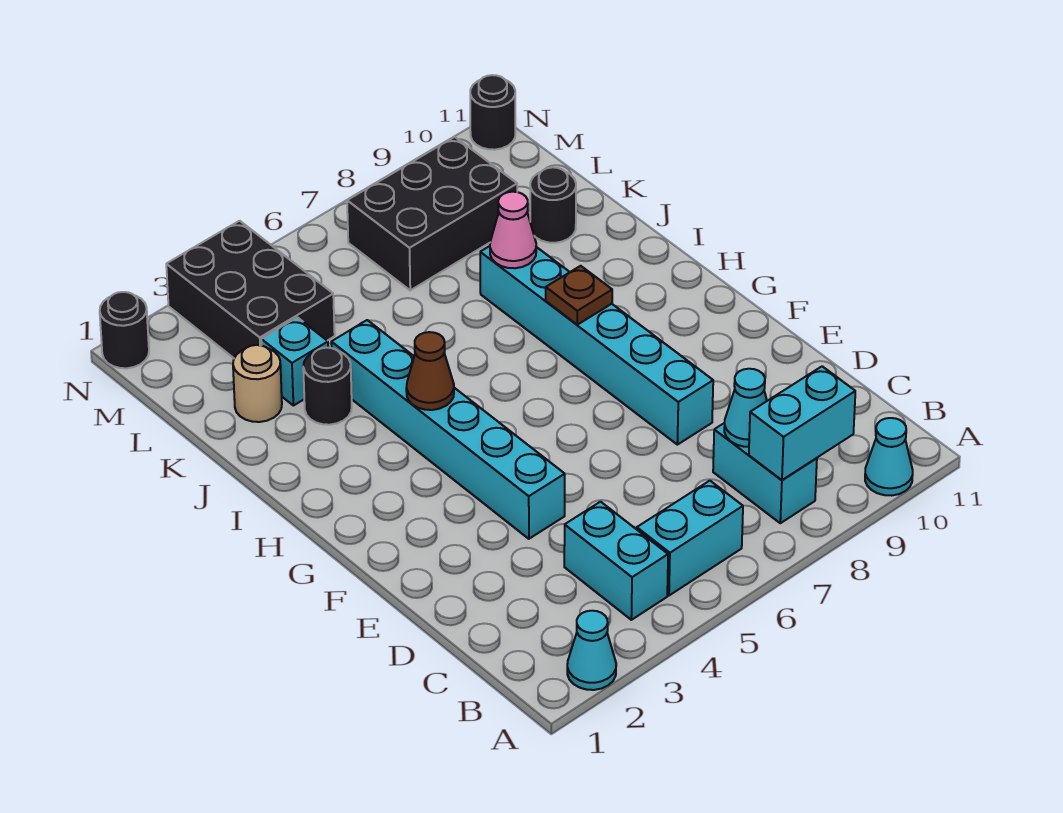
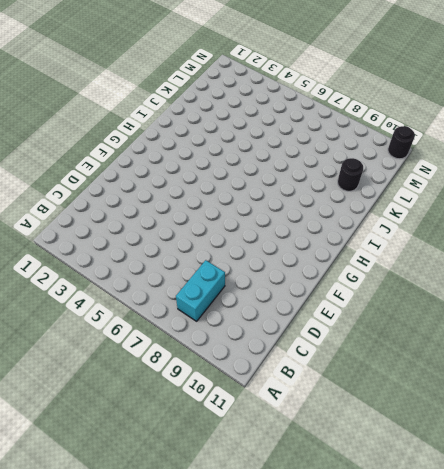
none -> cyan cone A2 level 1
none -> cyan cone A10 level 1
none -> cyan brick B4:C4 level 1

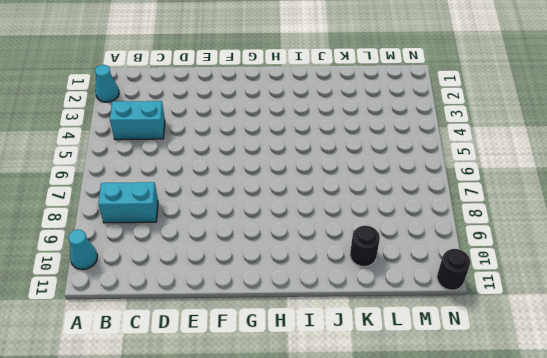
none -> cyan brick B5:B6 level 1
none -> cyan brick E4:J4 level 1
none -> cyan brick E8:J8 level 1

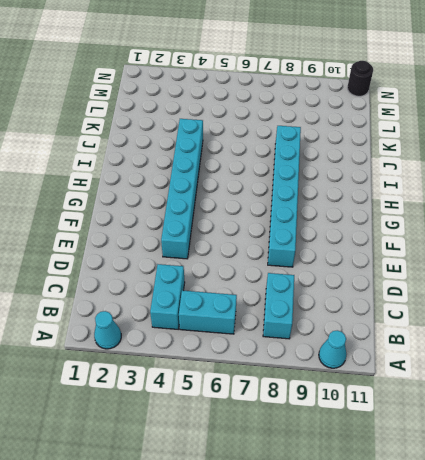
none -> black round brick J3 level 1
none -> tan round brick K2 level 1
none -> cyan brick K3 level 1

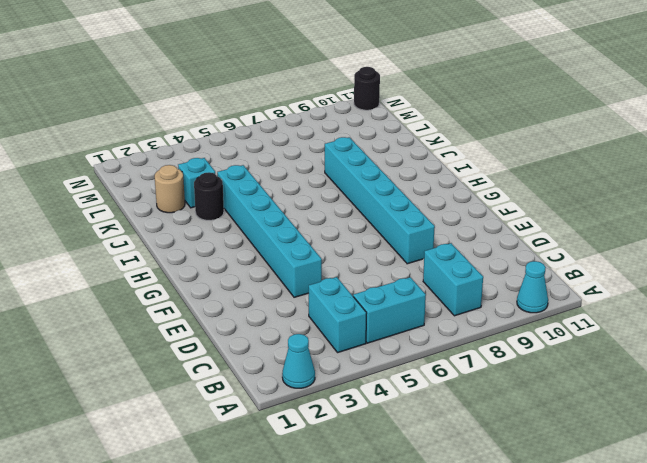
none -> black round brick K10 level 1
none -> black brick L3:N4 level 1
none -> black brick L7:M9 level 1

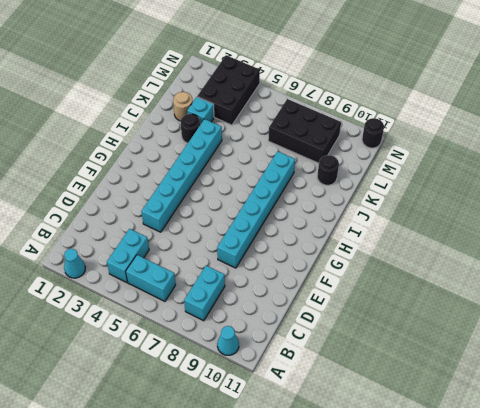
none -> black round brick N1 level 1
none -> cyan brick B8:B9 level 2
none -> cyan cone C8 level 2

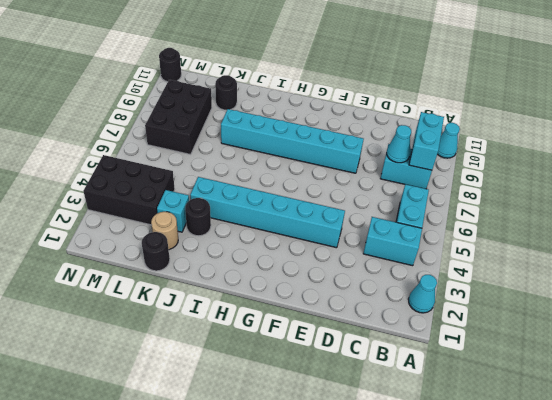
black round brick K1 level 1 -> black round brick N1 level 1
none -> brown cone H4 level 2
none -> brown plate H8 level 2
none -> pink cone J8 level 2

